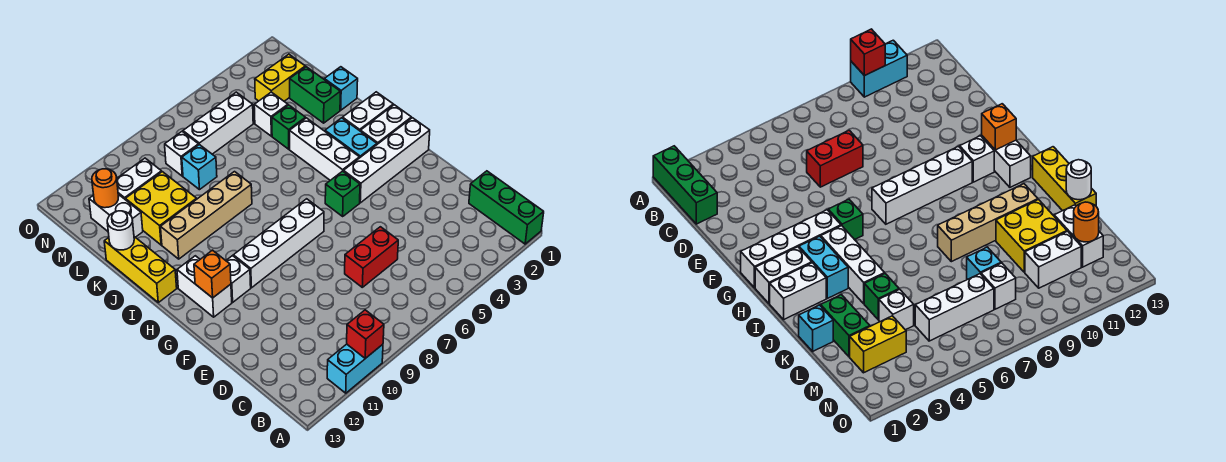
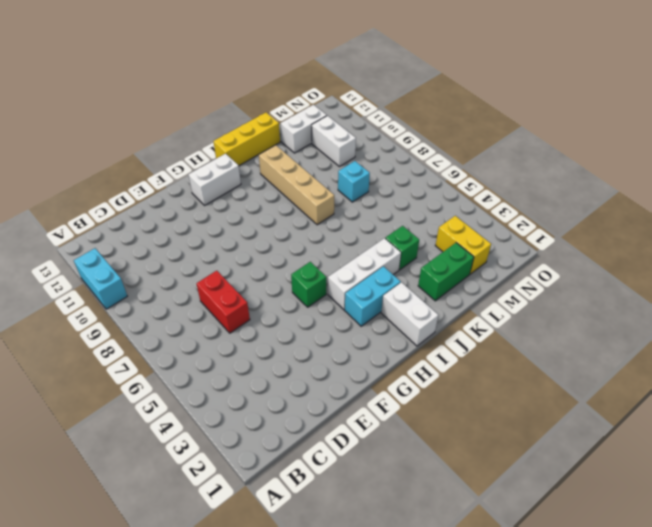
none -> green brick A1:C1 level 1
none -> white brick G1:G4 level 1
none -> white brick G7:G10 level 1

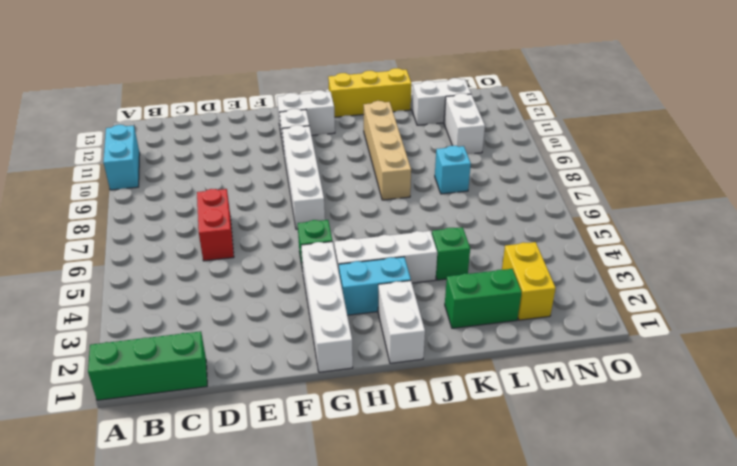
none -> white brick H1:H2 level 1
none -> cyan brick K1 level 1
none -> yellow brick K10:L11 level 1

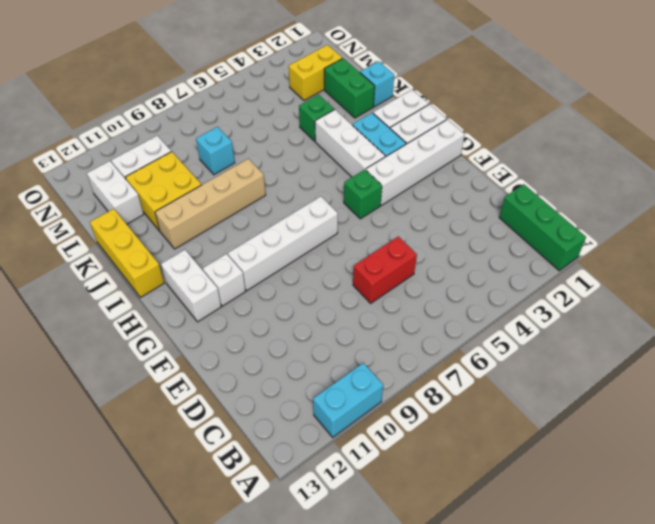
none -> white brick L4 level 1
none -> white brick M5:M7 level 1
none -> white brick M8 level 1

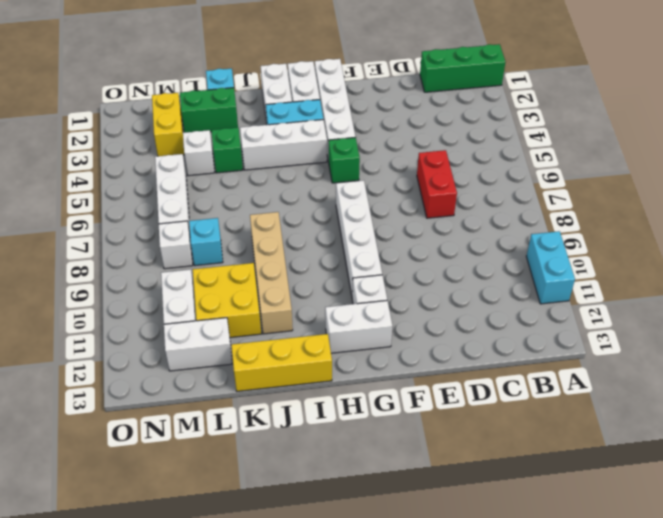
none -> red brick A10 level 2
none -> orange brick G12 level 2
none -> white round brick K13 level 2

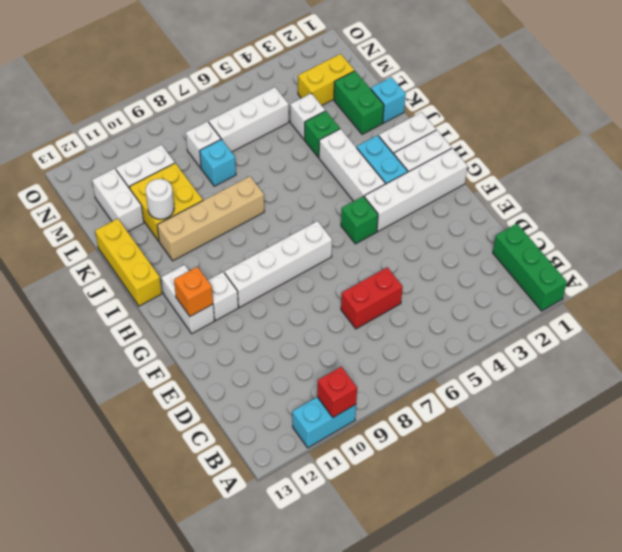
white round brick K11 level 2 -> white round brick K13 level 2
none -> orange round brick M12 level 2

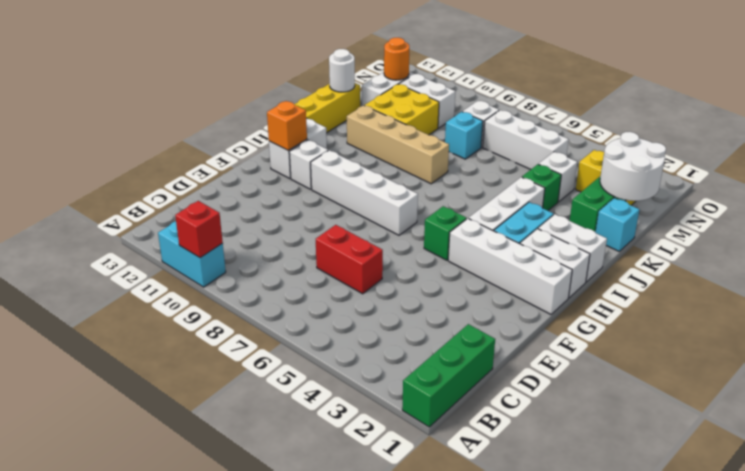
white round brick L1:M2 level 2 -> none

